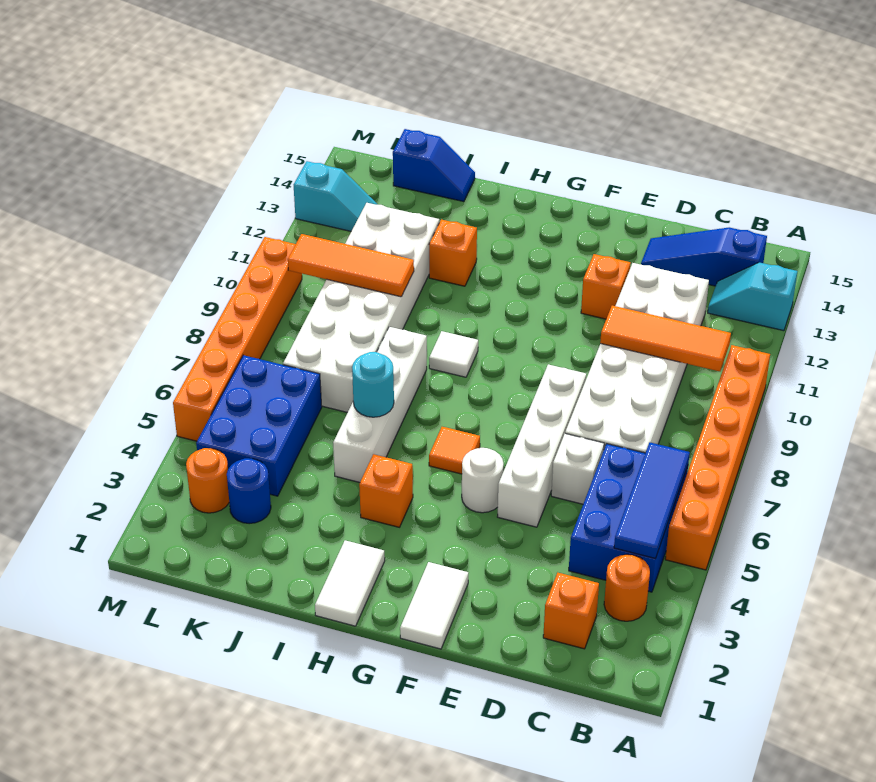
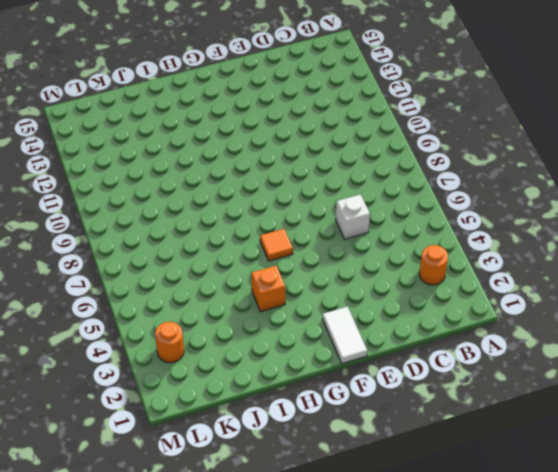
none -> orange brick A5:A10 level 1
none -> cyan slope A13:B13 level 1 top A
none -> blue brick B4:C6 level 1

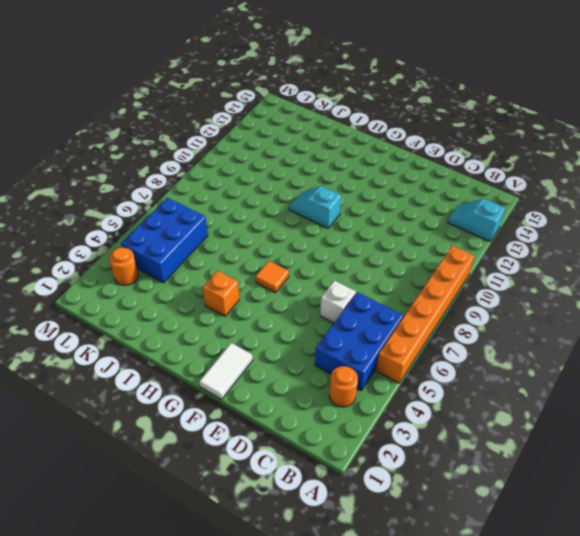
cyan slope G10:H10 level 1 top G -> cyan slope L13:M13 level 1 top M
none -> blue slope B14:D14 level 1 top B
none -> orange brick C2 level 1
none -> white brick C7:D12 level 1

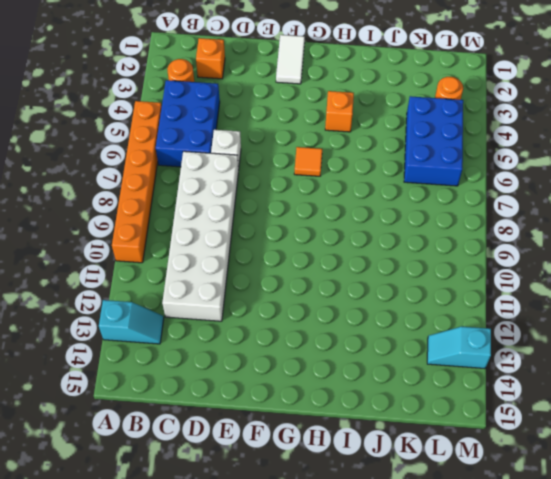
none -> blue slope B14:D14 level 1 top B
none -> white brick E5:E8 level 1
none -> orange brick E12 level 1

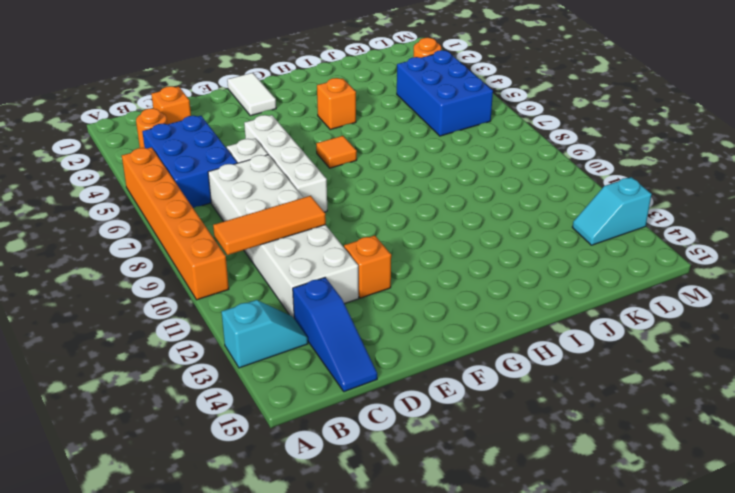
blue slope C13:C15 level 1 top 13 -> blue slope B14:D14 level 1 top B
none -> white round brick F5 level 1
none -> white tile H1:H2 level 1
none -> white tile H9 level 1

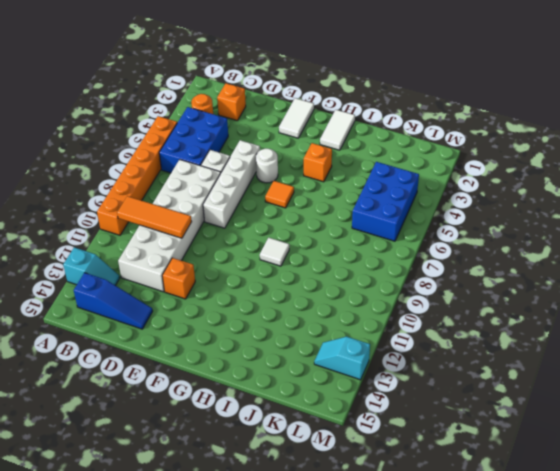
none -> white brick I5:I8 level 1
none -> orange brick I12 level 1
none -> white brick J7:K12 level 1

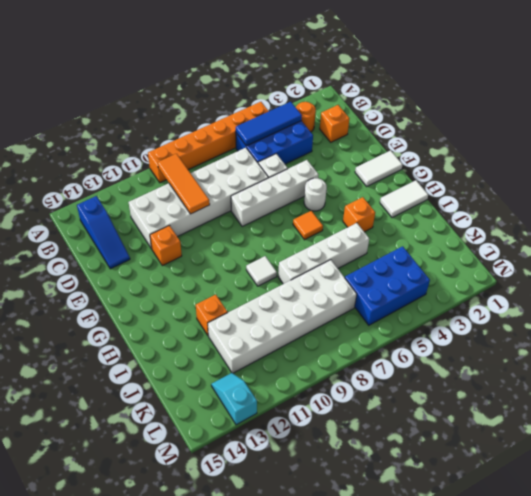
none -> cyan slope A13:B13 level 1 top A
none -> blue slope J15:K15 level 1 top K
none -> blue round brick K3 level 1

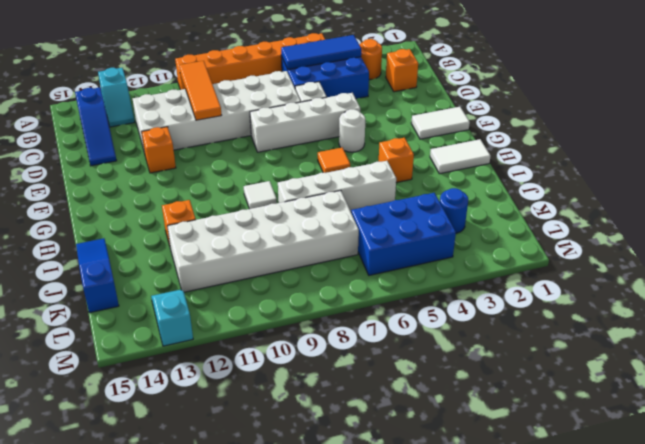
blue slope I15:K15 level 1 top K -> blue slope J15:K15 level 1 top K
none -> orange round brick L3 level 1
none -> orange brick M5:M10 level 1
none -> cyan round brick I6 level 2

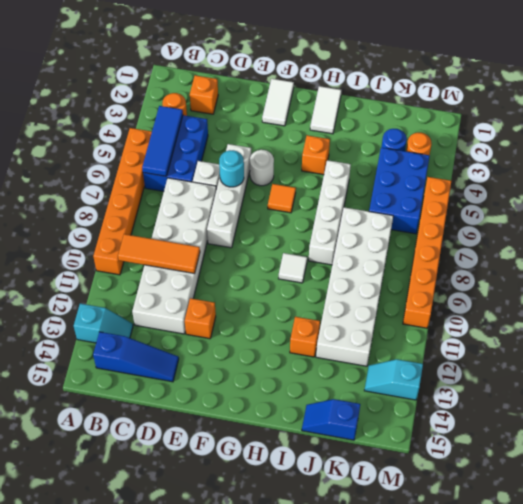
cyan round brick E6 level 2 -> cyan round brick I6 level 2
none -> orange tile J10:L10 level 2

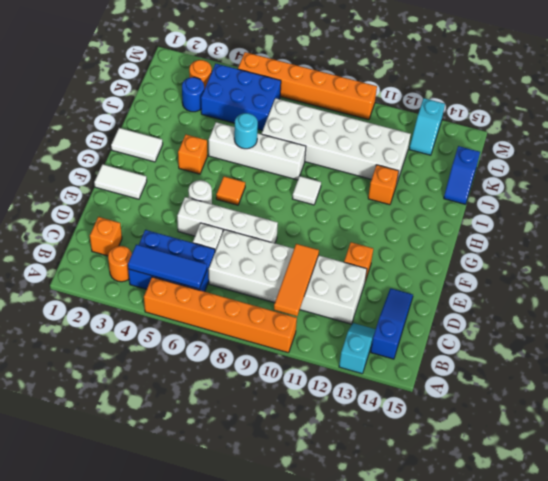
none -> orange tile J10:L10 level 2

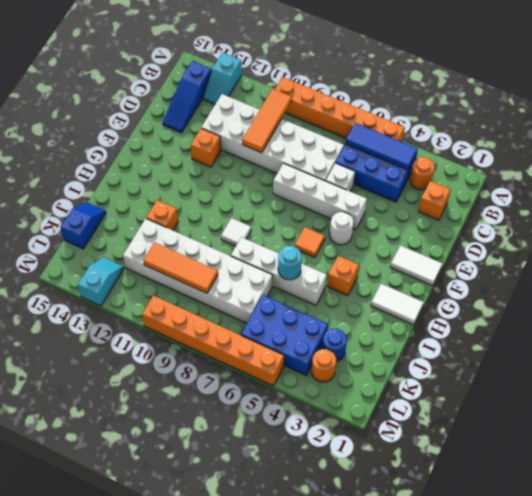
orange tile K9:K11 level 2 -> orange tile J10:L10 level 2

